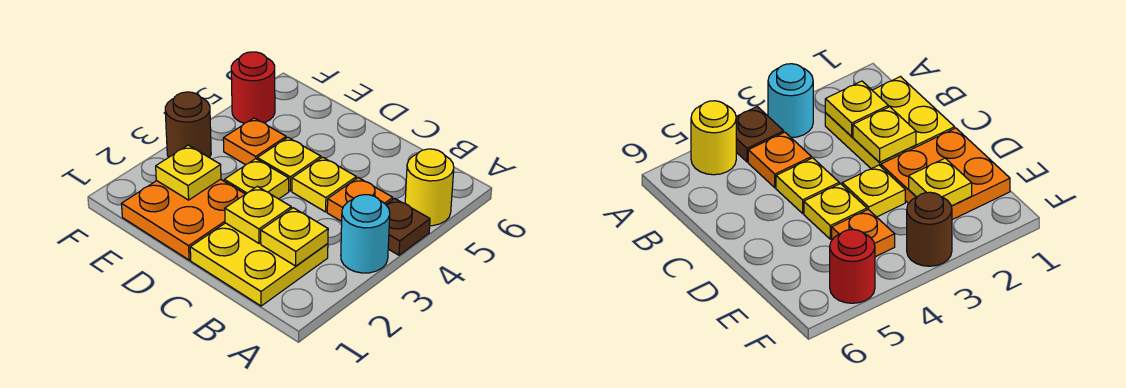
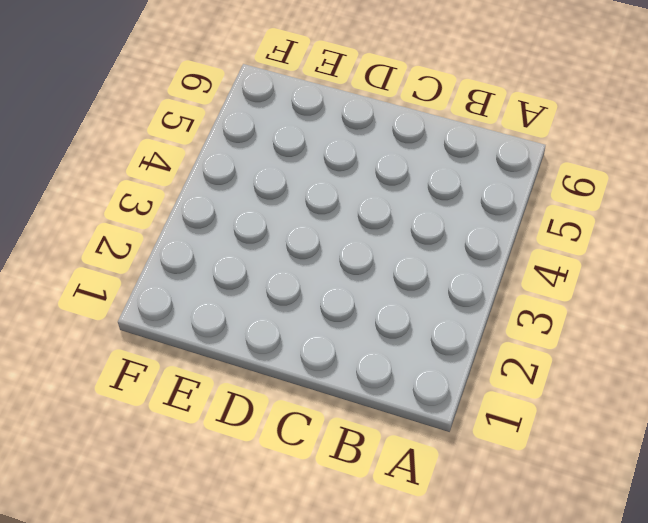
none -> cyan round brick A3 level 1
none -> brown plate A4 level 1
none -> yellow round brick A5 level 1

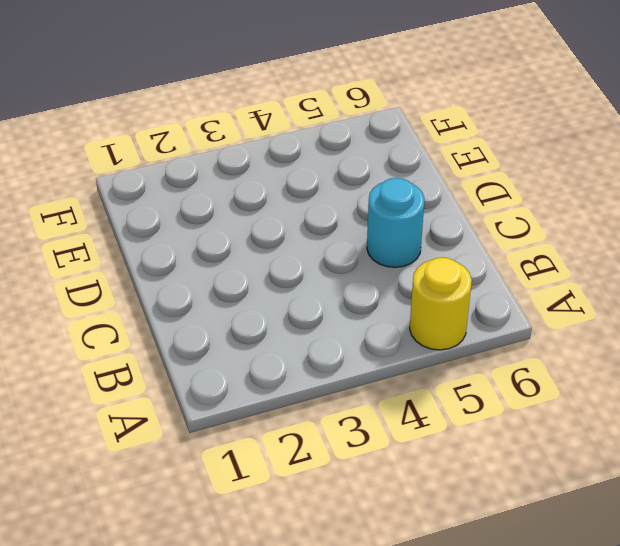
cyan round brick C5 level 1 -> cyan round brick A3 level 1
none -> brown plate A4 level 1
none -> yellow plate B1:C2 level 1
none -> orange plate B4 level 1

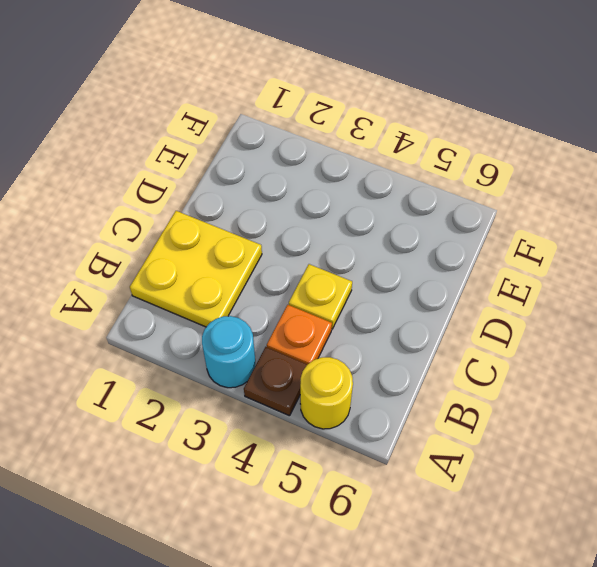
none -> orange plate D1:E2 level 1
none -> yellow plate D3 level 1
none -> yellow plate D4 level 1

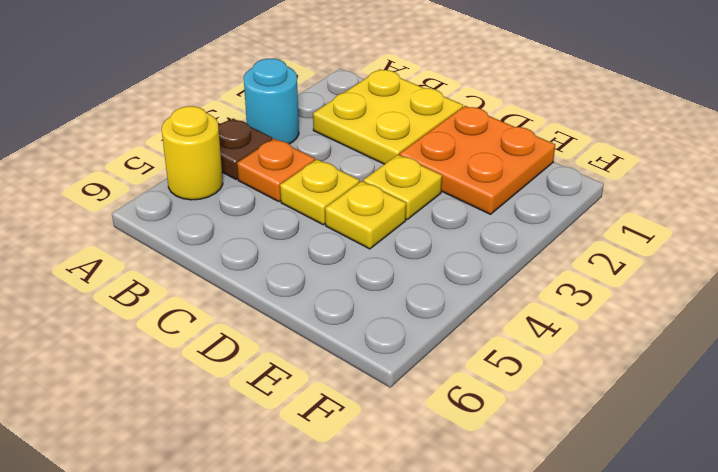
none -> orange plate E4 level 1
none -> brown round brick F3 level 1
none -> red round brick F5 level 1

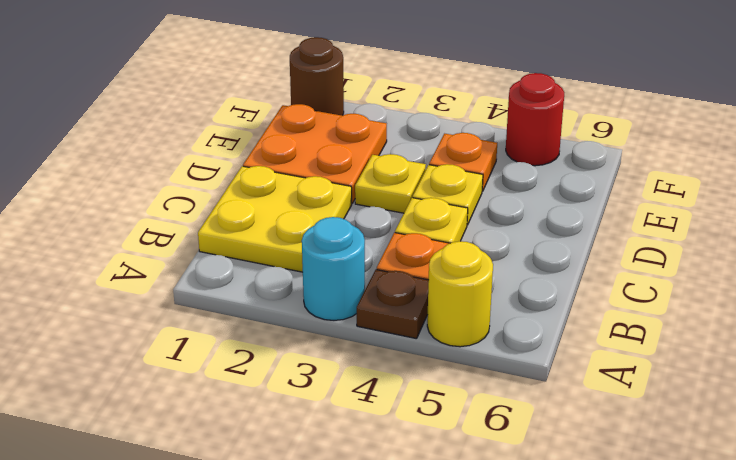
brown round brick F1 level 1 -> brown round brick F3 level 1
none -> yellow plate B2 level 2
none -> yellow plate C2 level 2
none -> yellow plate E2 level 2

